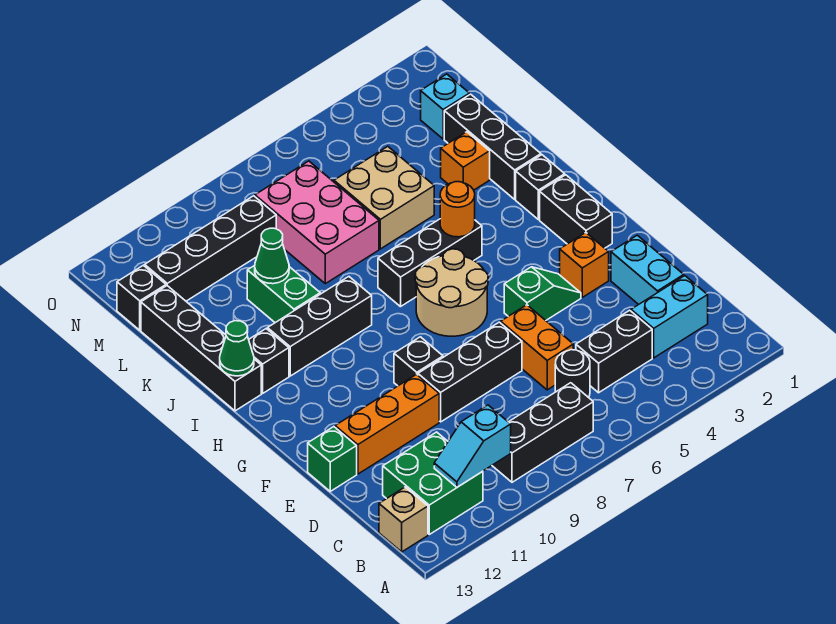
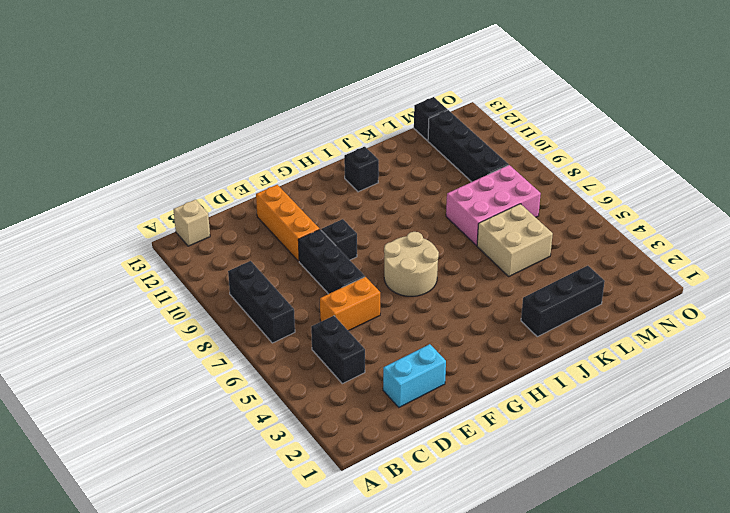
none -> green brick B11:C12 level 1
none -> cyan brick C2:C3 level 1
none -> black round brick C6 level 1
none -> green brick E13 level 1

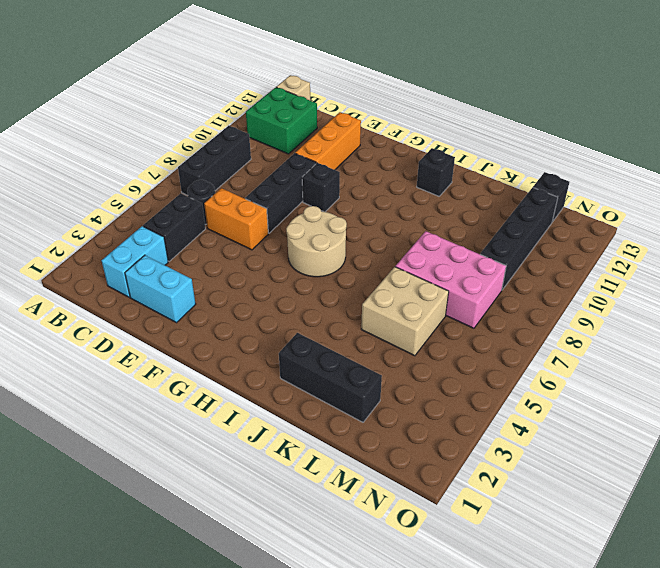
none -> green brick E13 level 1
none -> orange brick F3 level 1
none -> green slope F4:F5 level 1 top 5
none -> black brick G2:H2 level 1

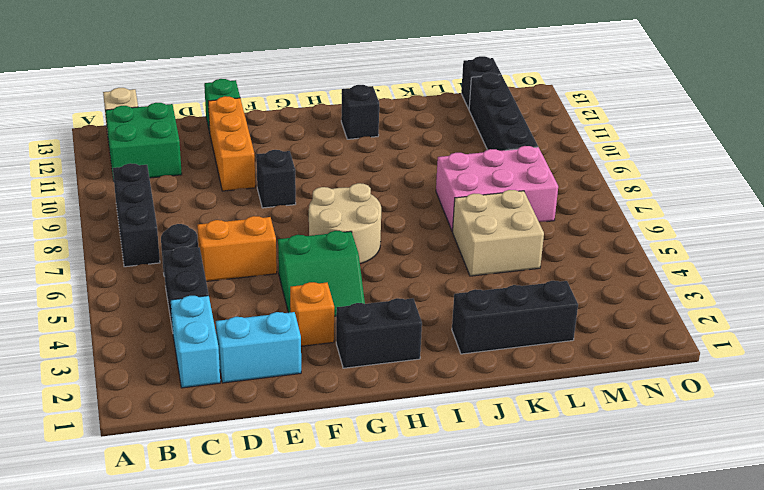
green slope F4:G5 level 1 top 5 -> green slope F4:F5 level 1 top 5
none -> black brick E7:E9 level 1
none -> black brick I2 level 1
none -> black brick I5:I7 level 1
none -> black brick I9:I11 level 1

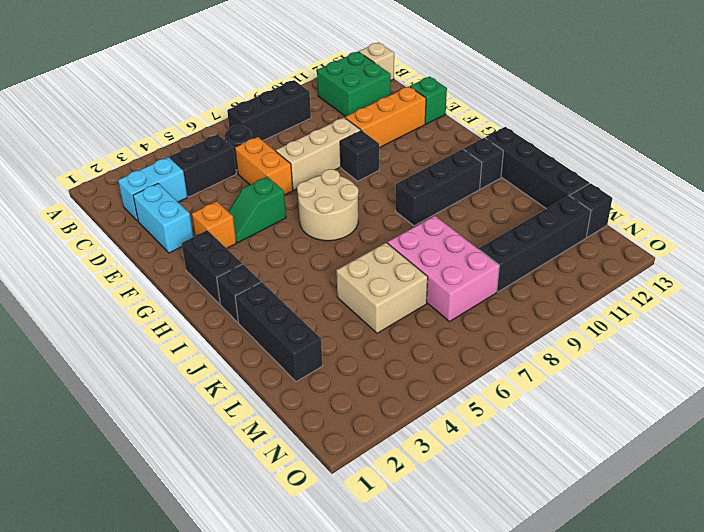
tan brick E7:E9 level 1 -> black brick E7:E9 level 1
none -> black brick I5:I7 level 1
none -> green brick J10:K10 level 1
none -> orange brick K3 level 1
none -> cyan brick M2 level 1

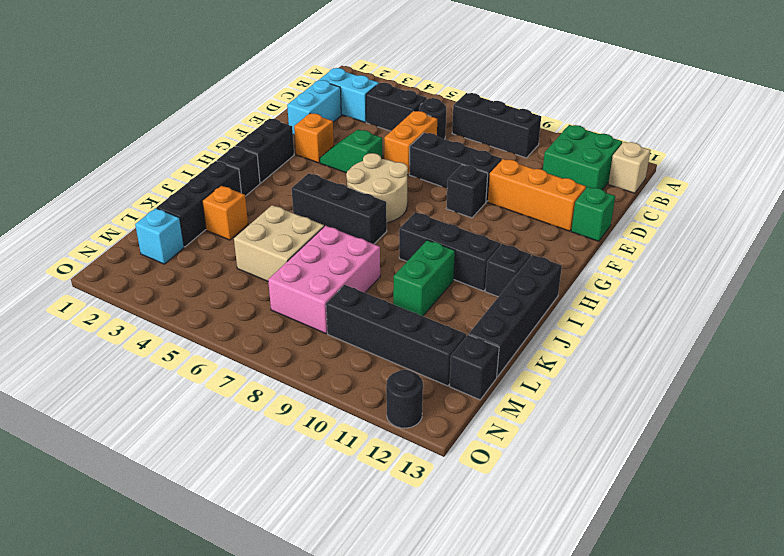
black round brick O12 level 1 -> none
none -> cyan slope B10:B11 level 2 top 10
none -> orange round brick I5 level 2
none -> green cone I13 level 2
none -> green cone K10 level 2

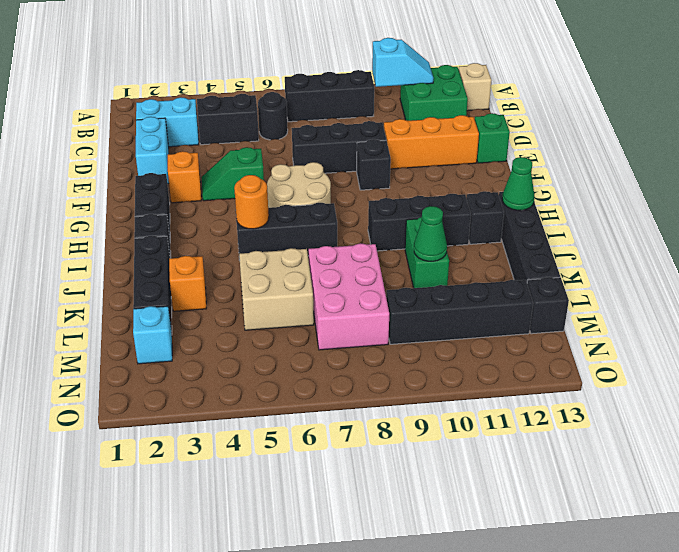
none -> orange brick D6:E6 level 1

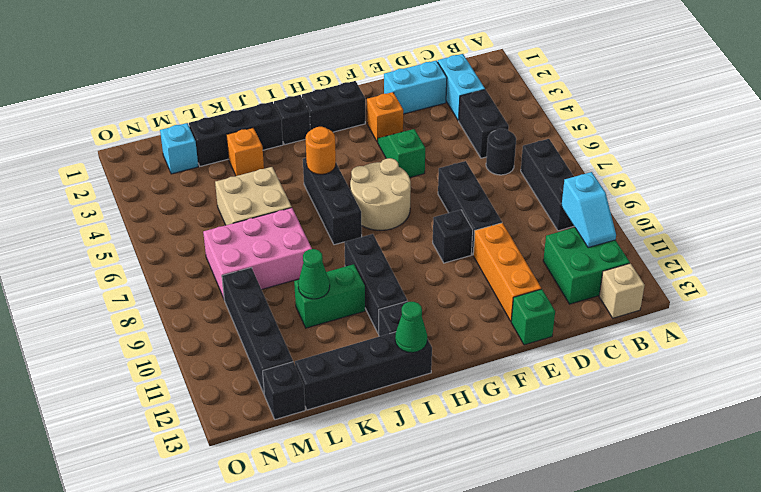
none -> orange brick D6:E6 level 1

